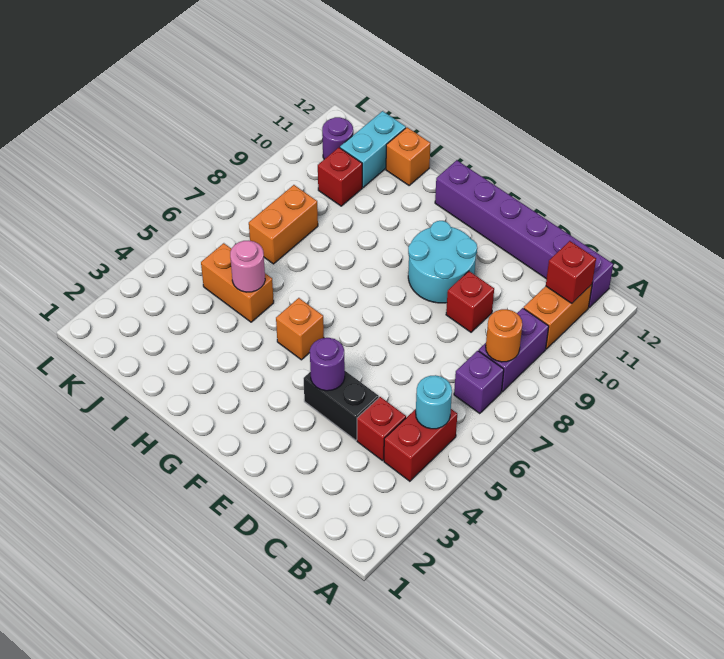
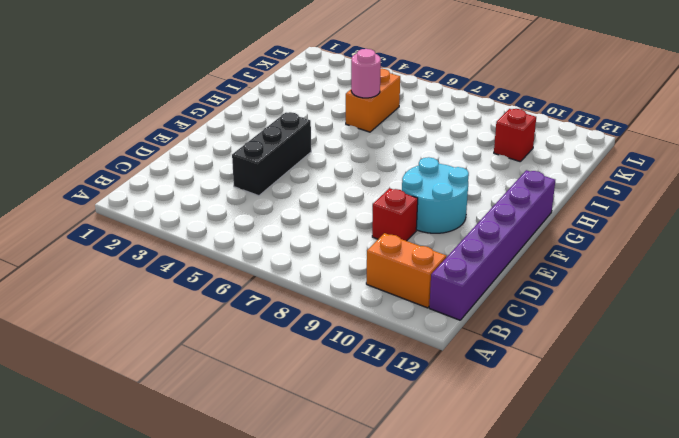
black brick D4:F4 level 1 -> black brick D4:E4 level 1
none -> red brick B4:B5 level 1
none -> purple brick B7 level 1
none -> purple brick B8:B9 level 1

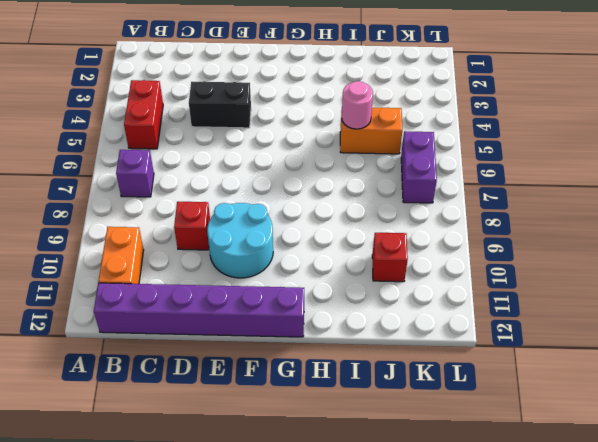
purple brick K6:K7 level 1 -> purple brick B8:B9 level 1
none -> red brick C4 level 1
none -> orange brick G5 level 1
none -> orange brick I12 level 1

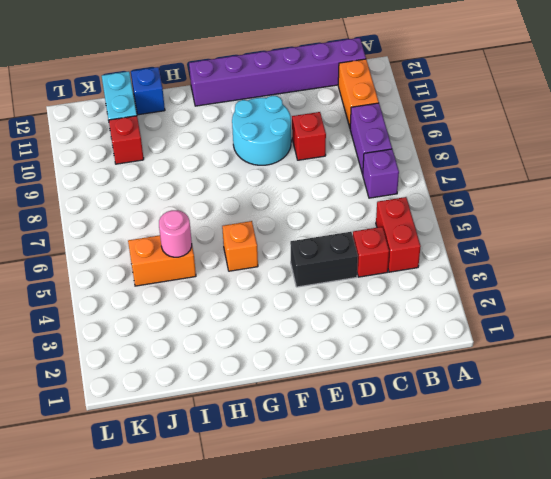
blue brick I12 level 1 -> orange brick I12 level 1
none -> orange brick J7:J8 level 1
none -> purple round brick K11 level 1
none -> cyan round brick B5 level 2

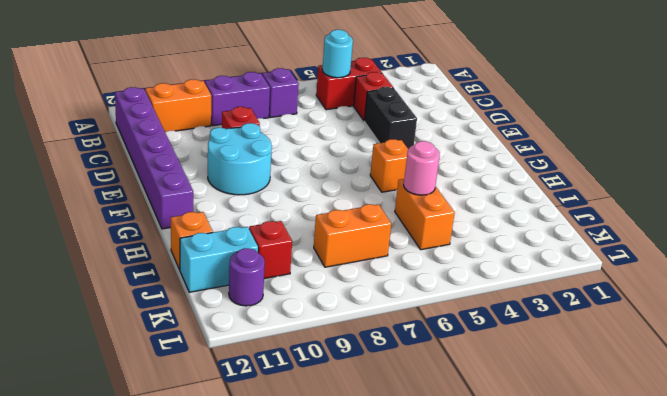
none -> orange round brick B8 level 2
none -> red brick B11 level 2
none -> purple round brick E4 level 2

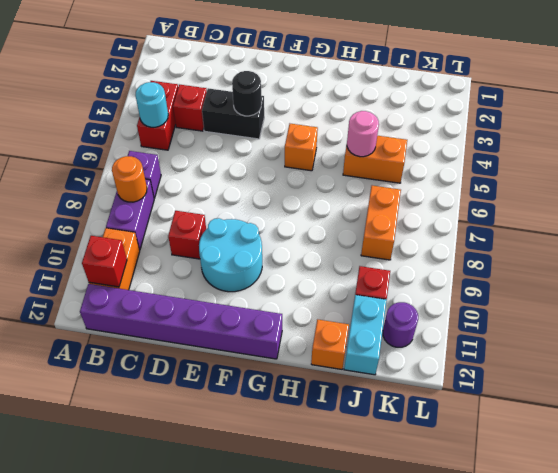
black round brick E4 level 2 -> purple round brick E4 level 2

